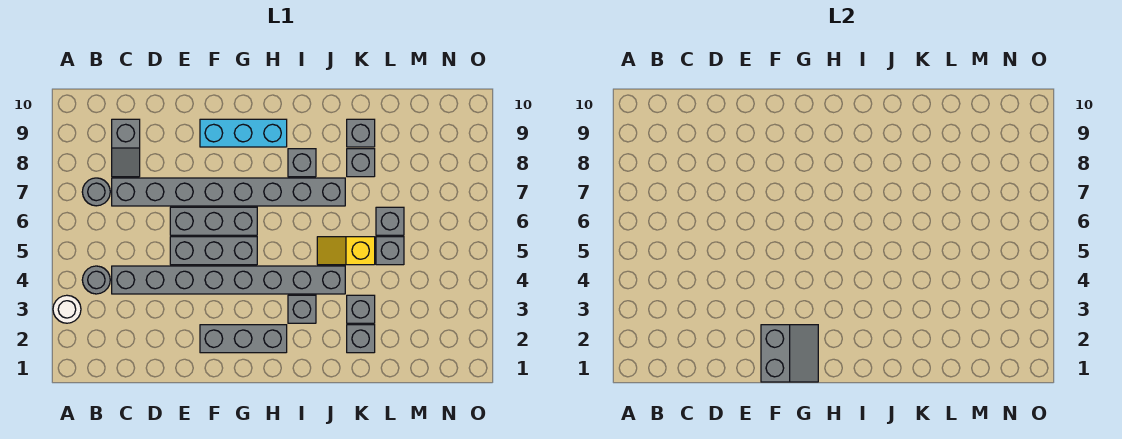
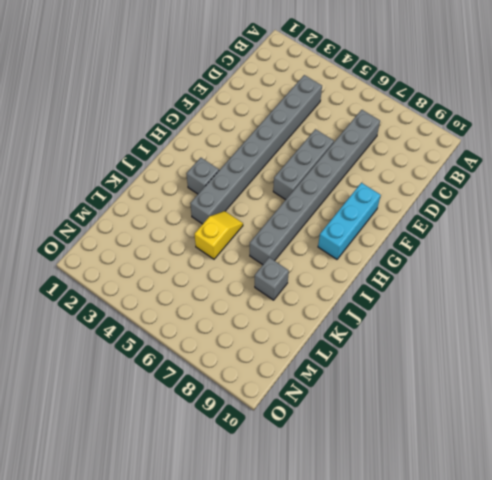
none -> white round brick A3 level 1
none -> grey round brick B4 level 1
none -> grey round brick B7 level 1

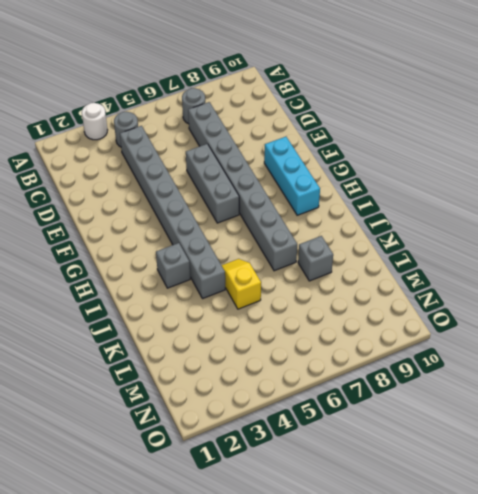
none -> grey slope C8:C9 level 1 top 9
none -> grey brick E5:G5 level 1
none -> grey brick F2:H2 level 1

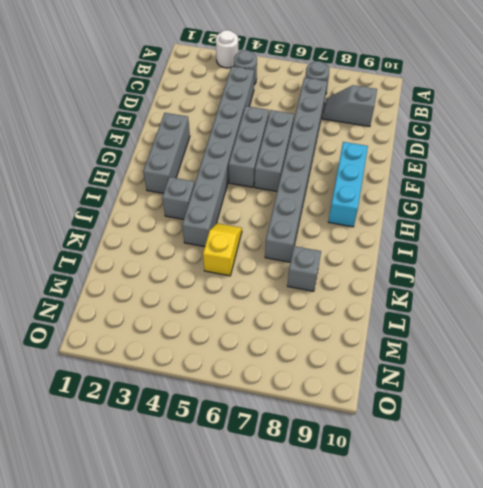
none -> grey brick I8 level 1
none -> grey brick K2 level 1
none -> grey brick K3 level 1

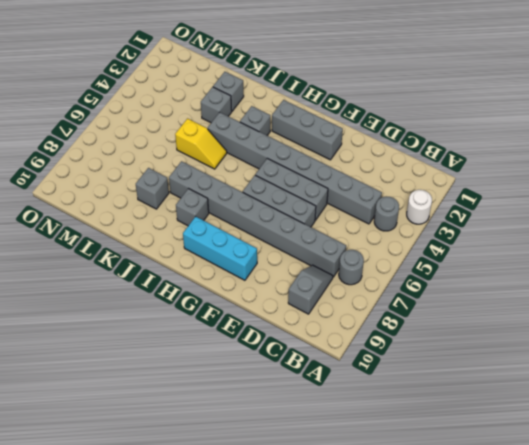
none -> grey brick K9 level 1
none -> grey brick L5 level 1
none -> grey brick L6 level 1

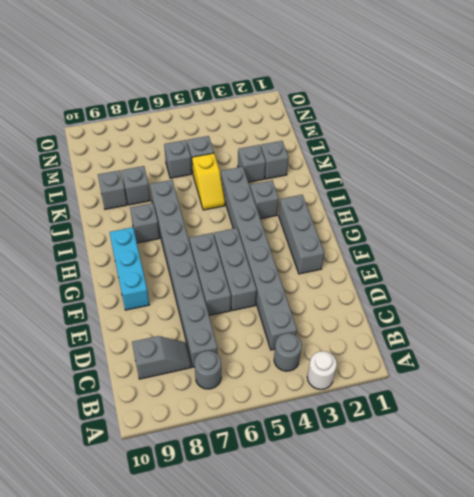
none -> grey slope F1:G2 level 2 top F

